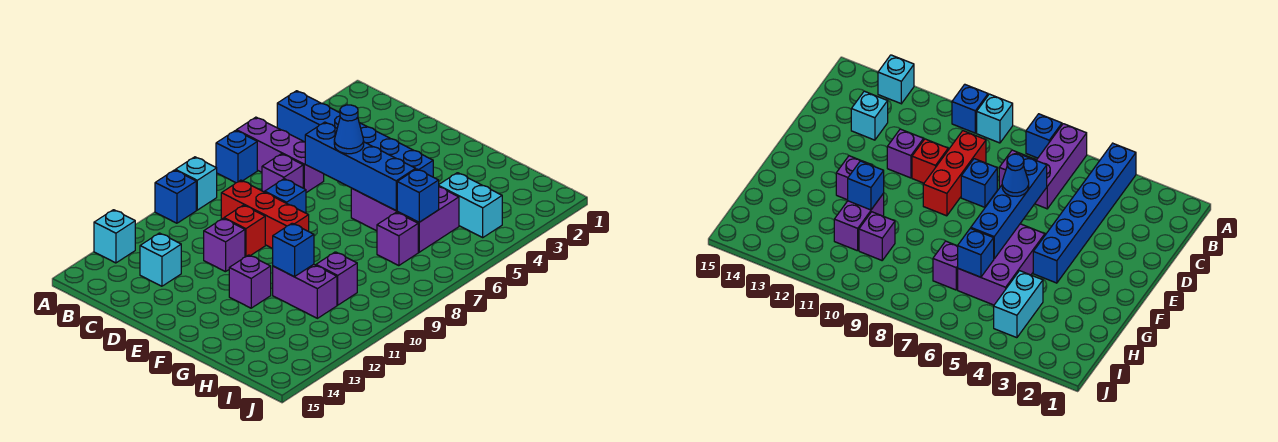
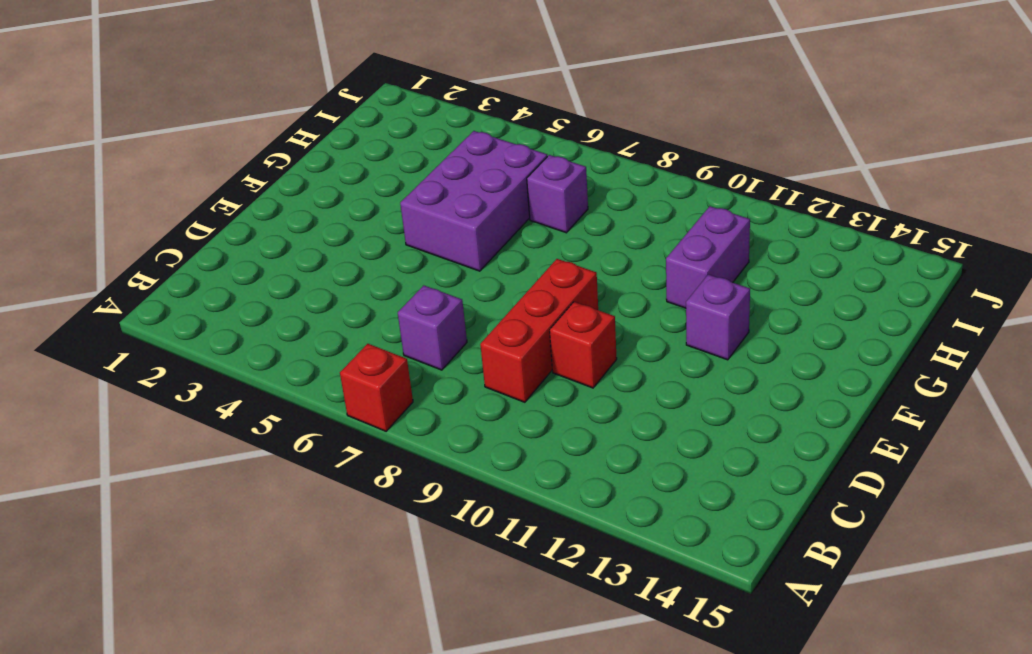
red brick A7 level 1 -> blue brick A7 level 1
none -> blue brick A4:F4 level 1
none -> purple brick A6:C6 level 1
none -> cyan brick A9 level 1

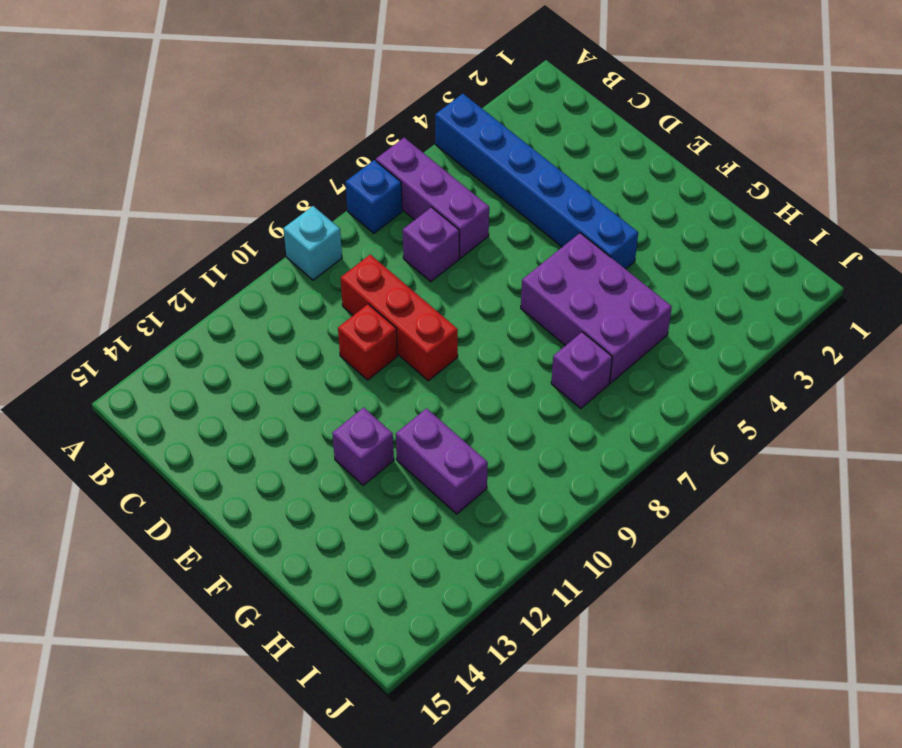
none -> blue brick A10 level 1
none -> cyan brick A13 level 1
none -> cyan brick C13 level 1

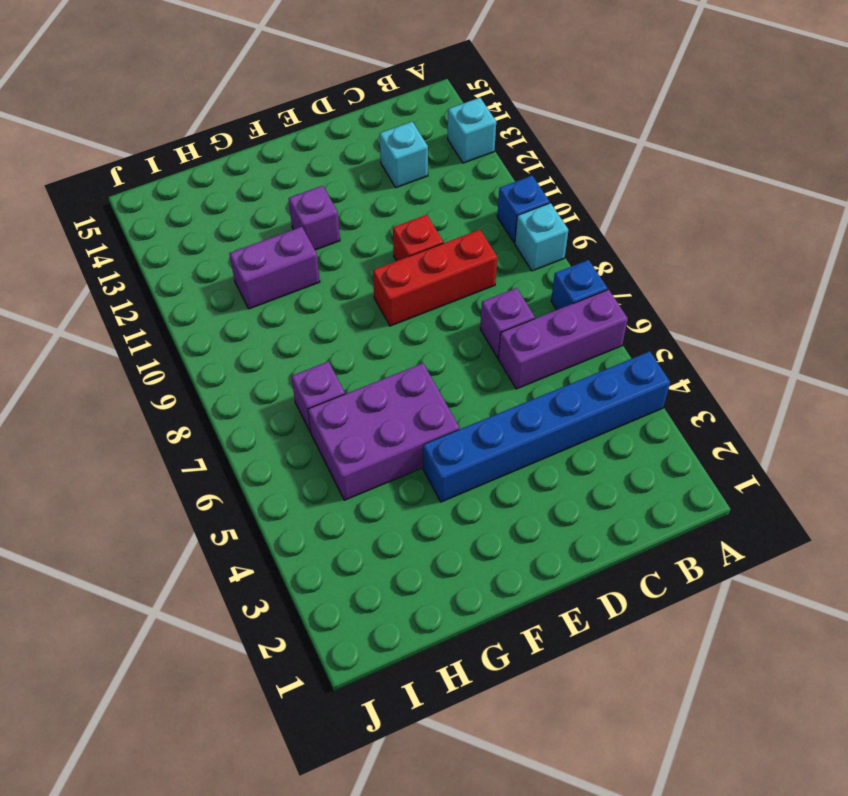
none -> blue brick D8 level 1
none -> purple brick D11 level 1
none -> cyan brick H4:I4 level 1

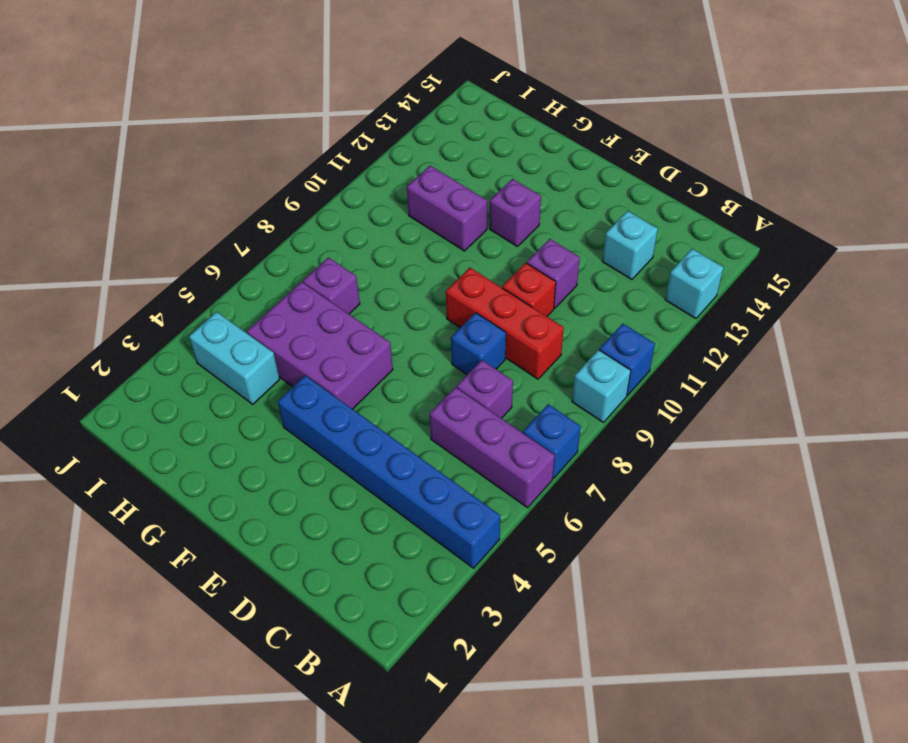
none -> purple brick H10 level 1
none -> blue brick D6:G6 level 2
none -> blue brick G11 level 2

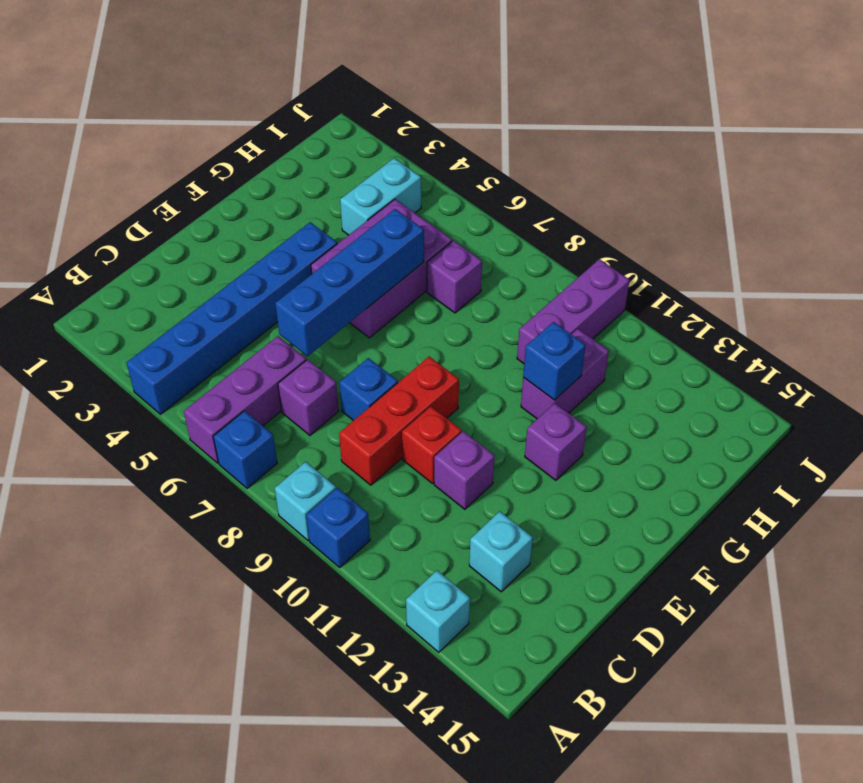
purple brick H10:J10 level 1 -> purple brick H10 level 1
none -> blue brick H6 level 2
none -> blue cone E6 level 3

